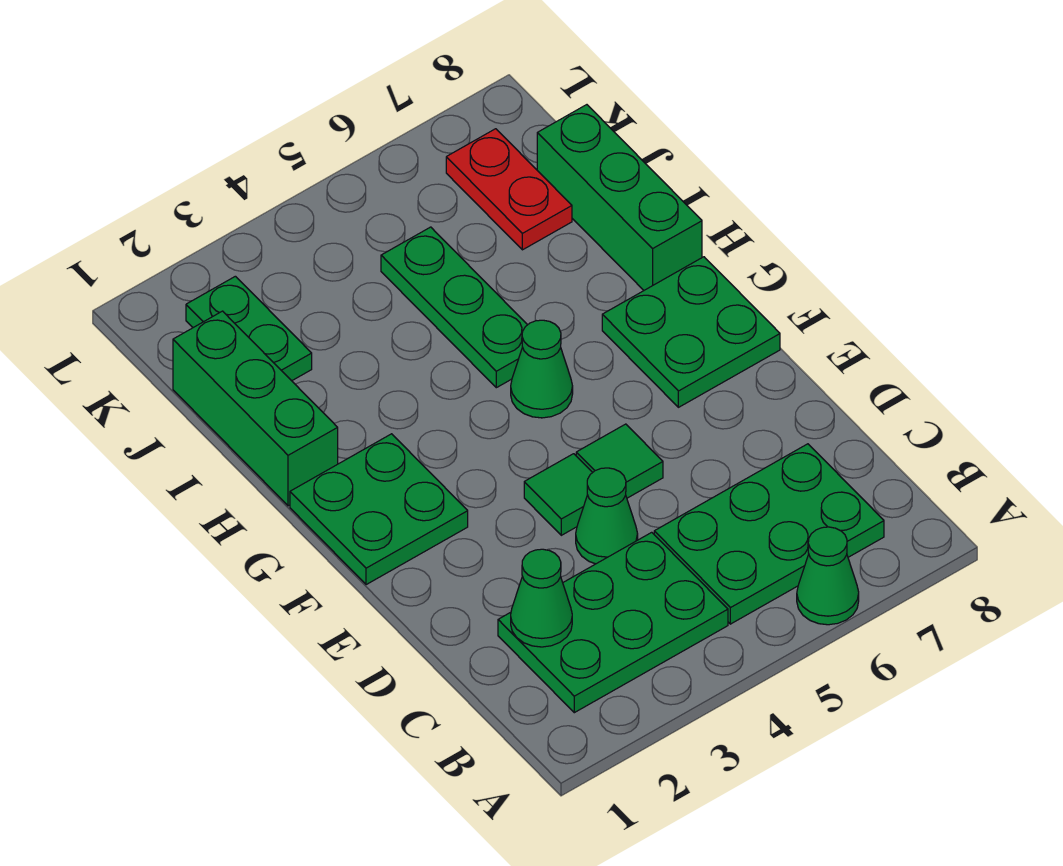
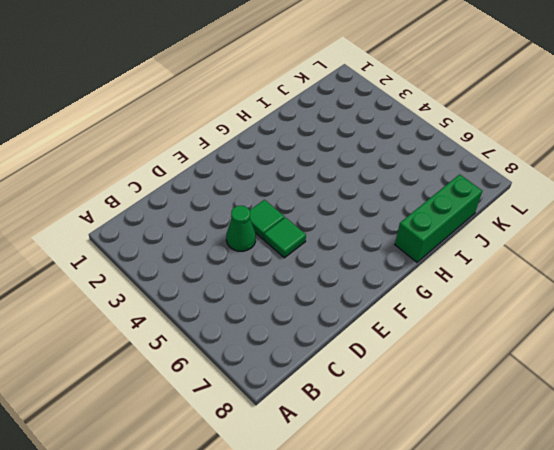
none -> green cone A6 level 1
none -> green plate B2:C4 level 1
none -> green plate B5:C7 level 1

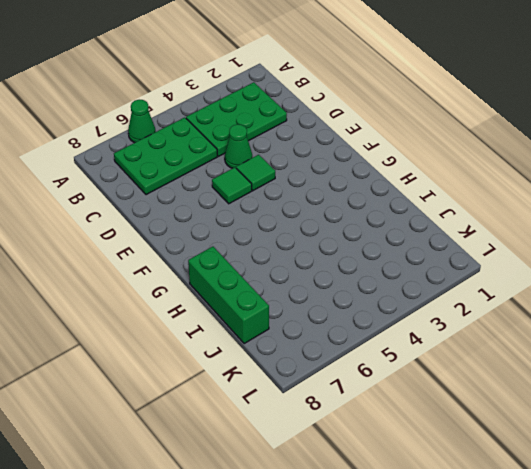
none -> green plate F1:G2 level 1
none -> green plate F7:G8 level 1
none -> green cone G5 level 1

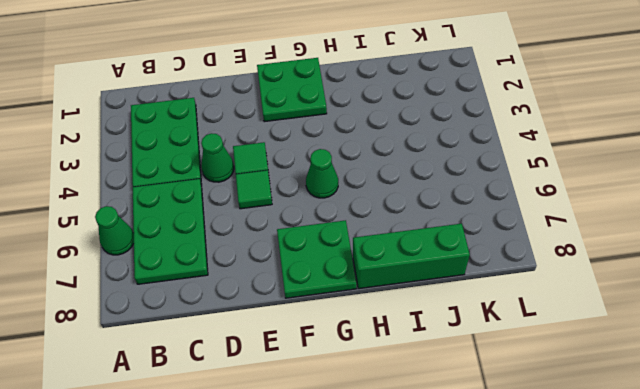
none -> green brick H1:J1 level 1
none -> green plate H5:J5 level 1
none -> green plate J2:K2 level 1

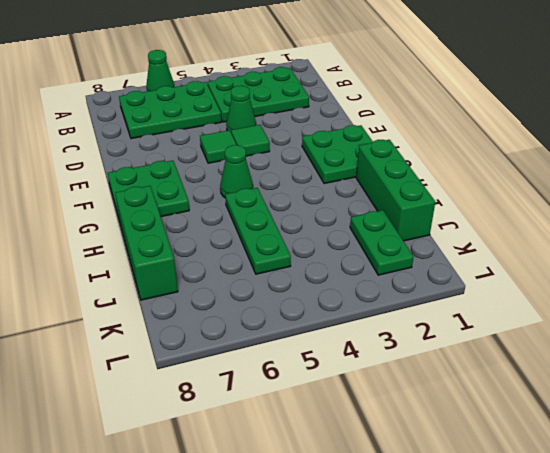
none -> red plate J7:K7 level 1
none -> green cone C2 level 2

